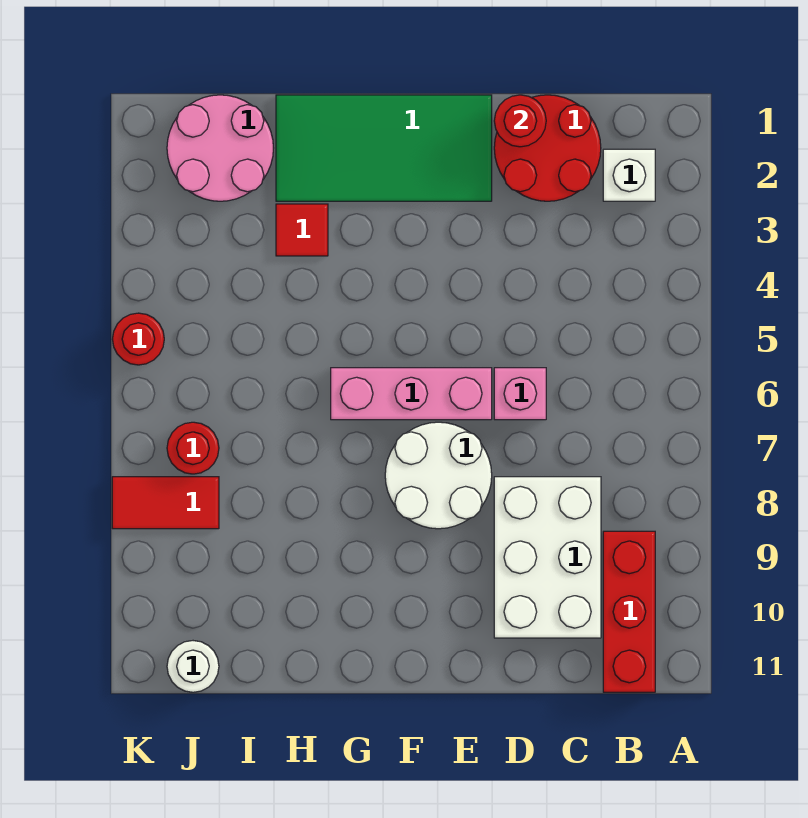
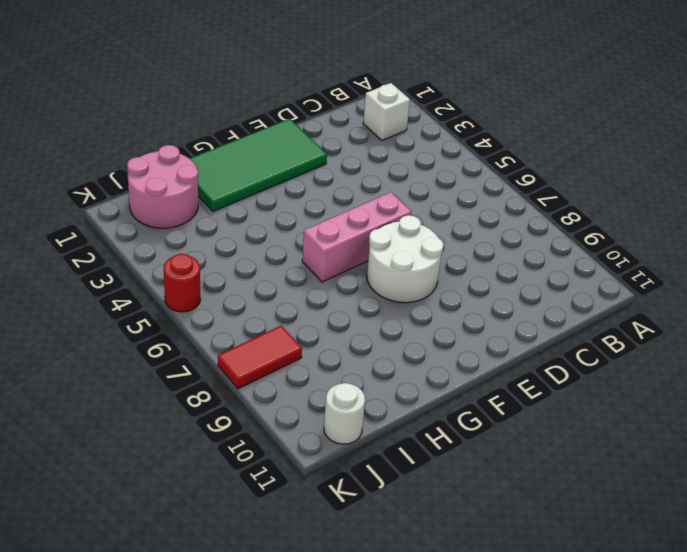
none -> red brick B9:B11 level 1
none -> red round brick C1:D2 level 1
none -> white brick C8:D10 level 1

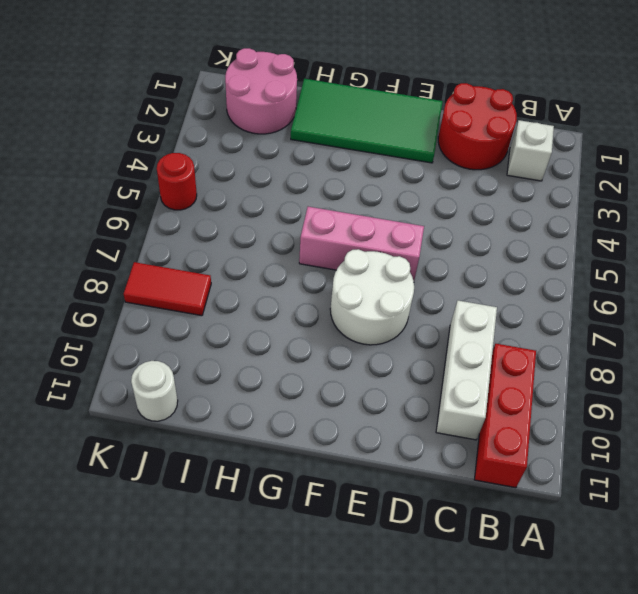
white brick C8:C10 level 1 -> white brick C8:D10 level 1
none -> pink brick D6 level 1
none -> red tile H3 level 1
none -> red round brick J7 level 1

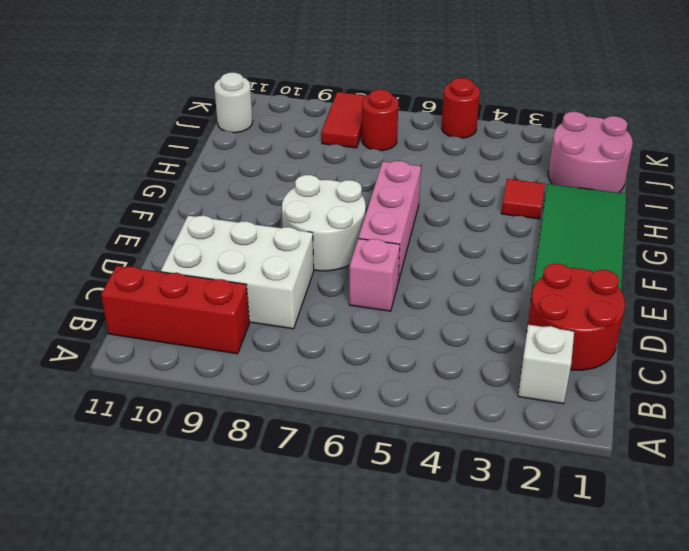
none -> red round brick D1 level 2

